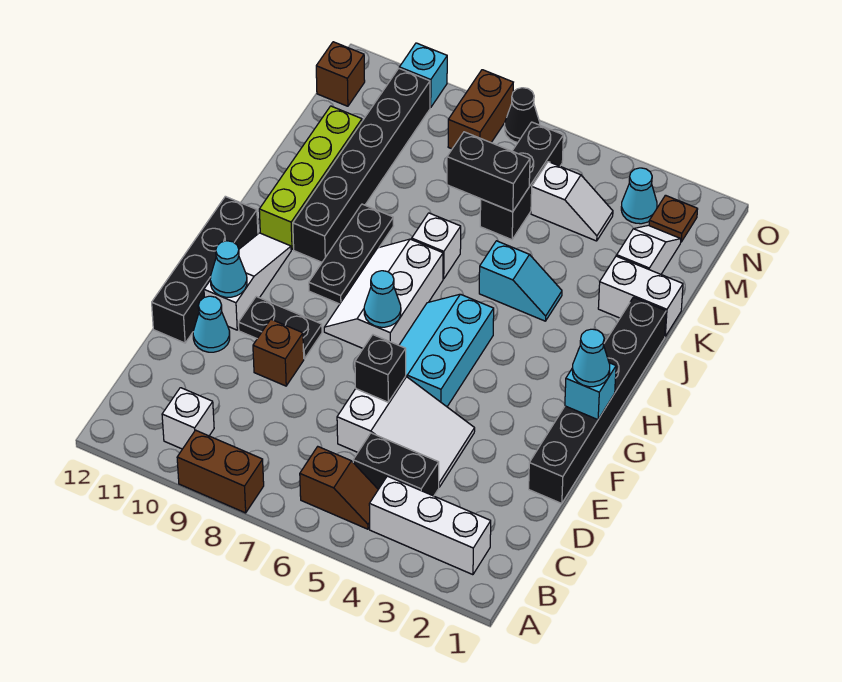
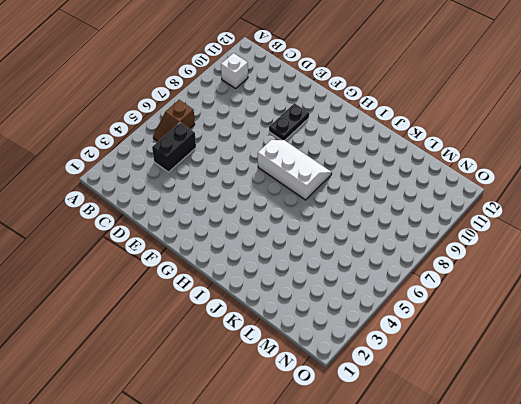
none -> brown brick A8:A9 level 1
none -> white brick B2:B4 level 1
none -> white slope D4:E6 level 1 top 6
none -> black brick E1:J1 level 1

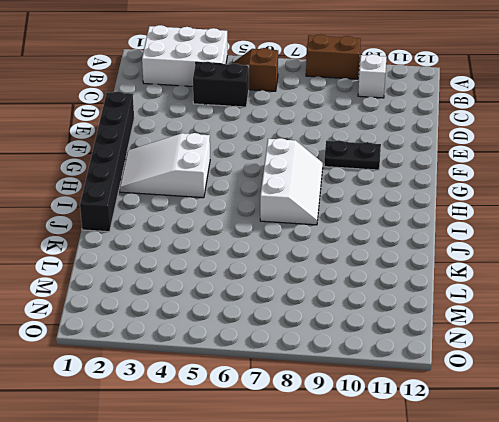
white brick A2:B4 level 1 -> white brick B2:B4 level 1
white slope G2:H4 level 1 top 4 -> white slope D4:E6 level 1 top 6
none -> brown brick E9 level 1
none -> cyan cone E11 level 1
none -> black brick E12:H12 level 1
none -> cyan slope F5:H6 level 1 top 5

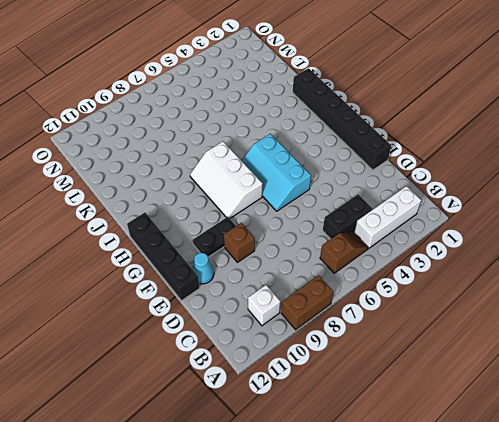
none -> white slope D4:E6 level 1 top 6
none -> white slope F11:H11 level 1 top F
none -> black plate H9:J9 level 1
none -> black brick I10:N10 level 1

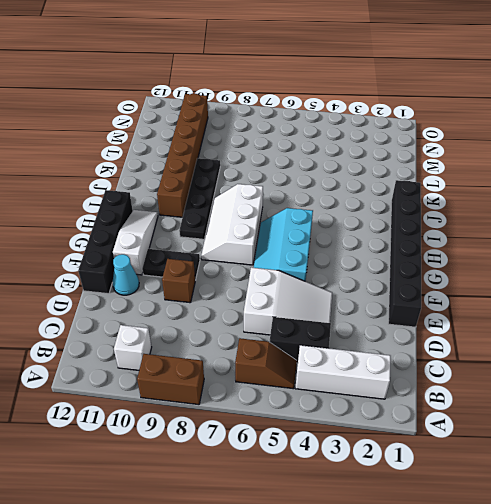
black plate H9:K9 level 1 -> black plate H9:J9 level 1
brown brick I10:N10 level 1 -> black brick I10:N10 level 1
none -> lime brick I11:L11 level 1
none -> cyan slope J4:J5 level 1 top 5
none -> white brick J7 level 1
none -> white brick K1:K2 level 1

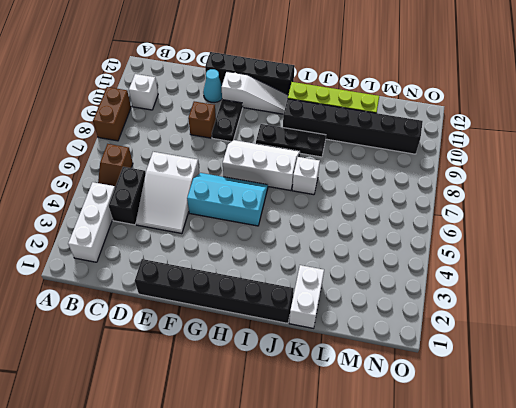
none -> cyan slope J4:J5 level 1 top 5
none -> white slope L2:M2 level 1 top L
none -> black brick L6:N6 level 1
none -> white slope M4:M5 level 1 top 5

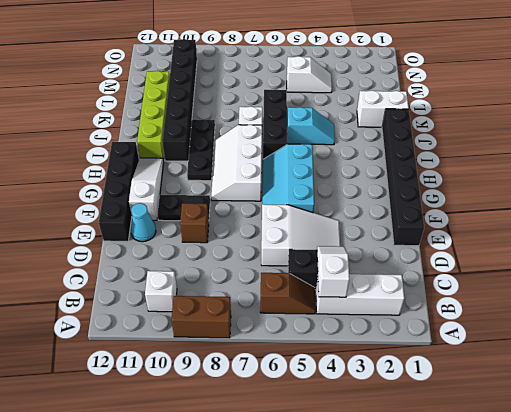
white slope B4:C4 level 2 top B -> white slope L2:M2 level 1 top L
black brick I6:K6 level 1 -> black brick L6:N6 level 1
none -> brown plate N2 level 1
none -> cyan cone N3 level 1
none -> brown brick N8:O8 level 1
none -> brown brick N12 level 1

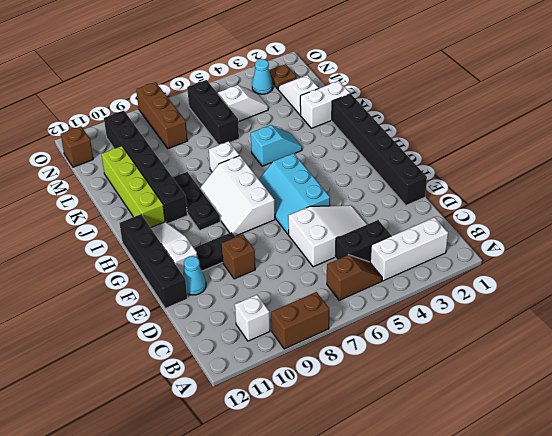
brown brick M8:O8 level 1 -> brown brick N8:O8 level 1
none -> black cone O7 level 1
none -> cyan brick O10 level 1
none -> black brick E6 level 2
none -> cyan cone F11 level 2

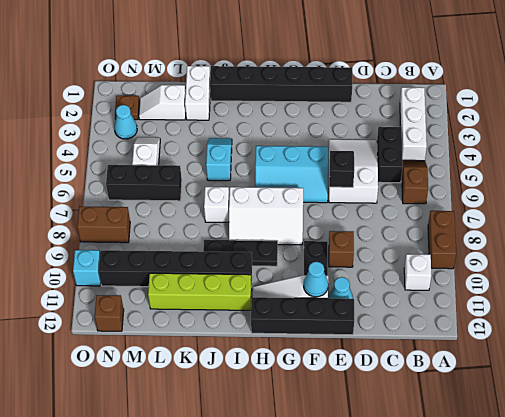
none -> black cone O7 level 1
none -> cyan brick G1 level 2
none -> cyan cone G7 level 2
none -> black brick L6:L7 level 2

